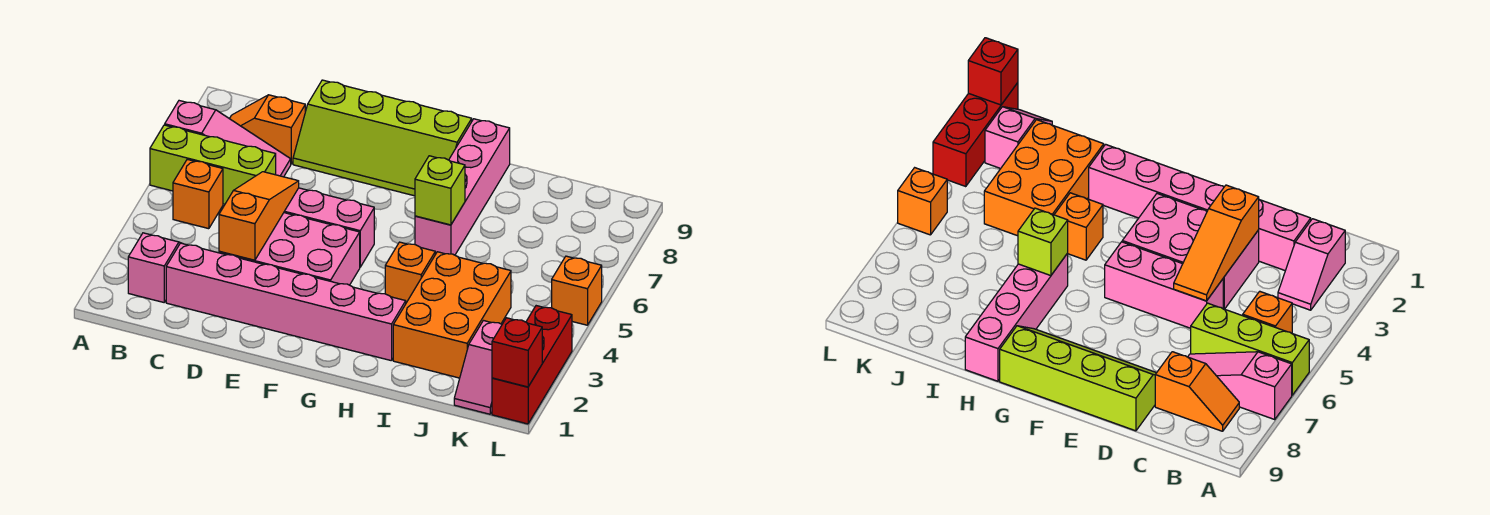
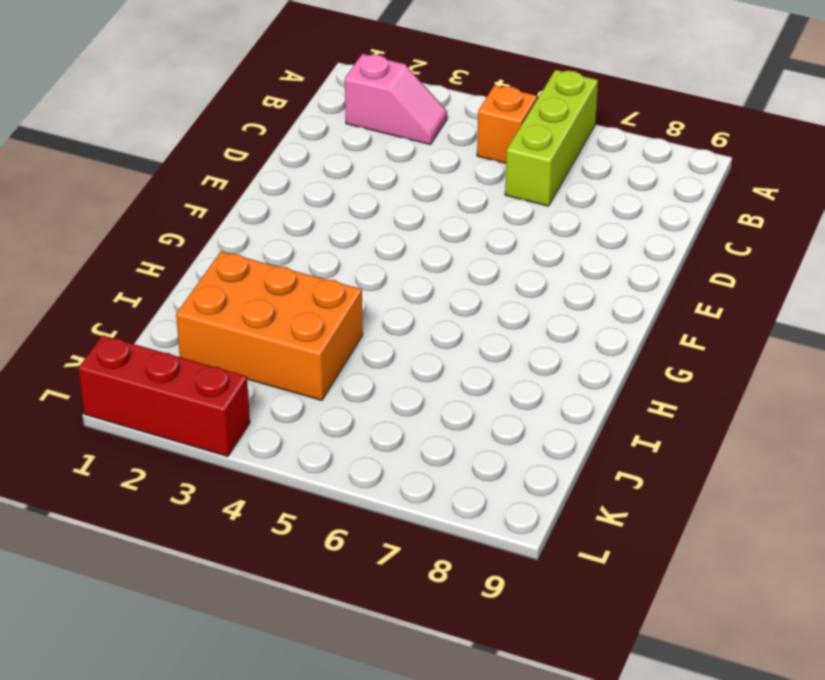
none -> pink slope A7:C7 level 1 top A
none -> orange slope B8:C8 level 1 top C
none -> pink brick C2:H2 level 1

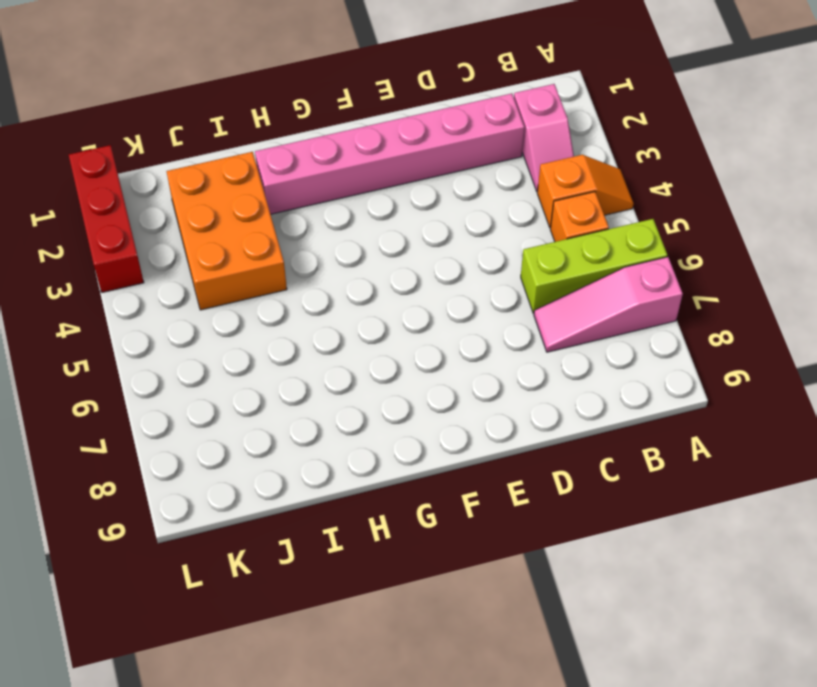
orange slope A4:B4 level 1 top B -> orange slope B8:C8 level 1 top C
none -> pink brick D3:F4 level 1
none -> pink brick D5:F5 level 1
none -> lime slope D8:G9 level 1 top 9

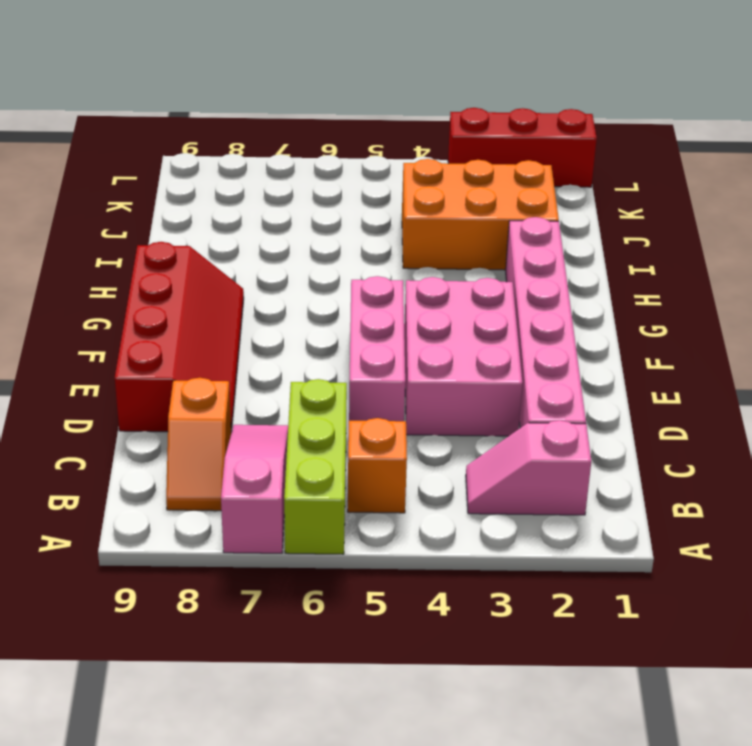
red slope D8:G9 level 1 top 9 -> lime slope D8:G9 level 1 top 9
none -> orange brick H4 level 1
none -> pink brick H6:H9 level 1
none -> pink slope K1:K2 level 1 top 2

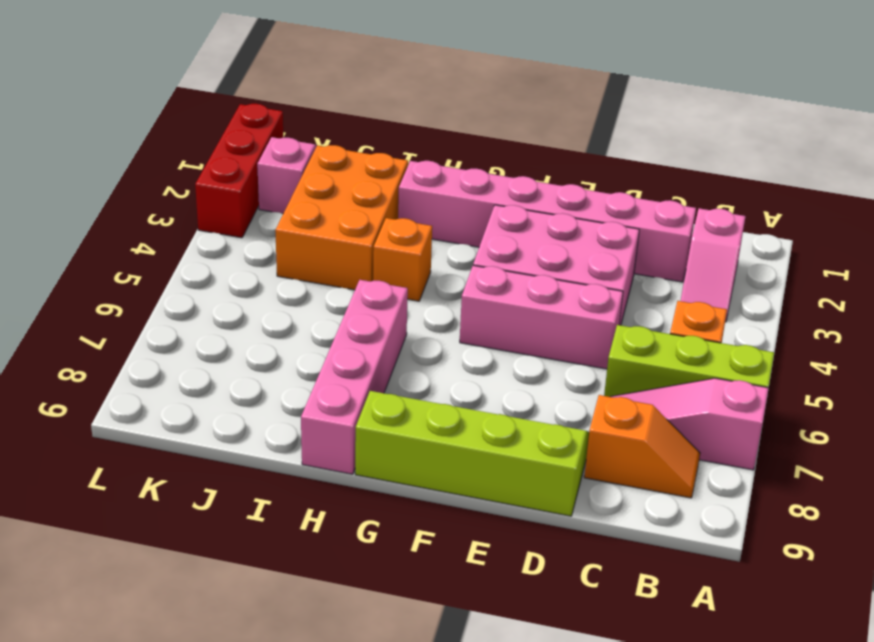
none -> orange brick L5 level 1
none -> orange slope D3:D5 level 2 top 3
none -> lime brick H6 level 2

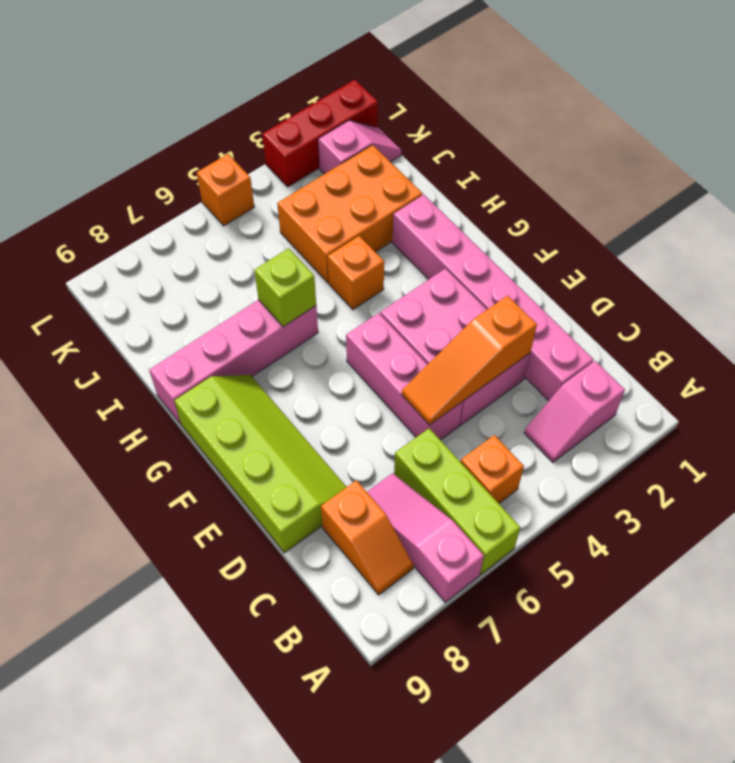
none -> red brick L1 level 2

